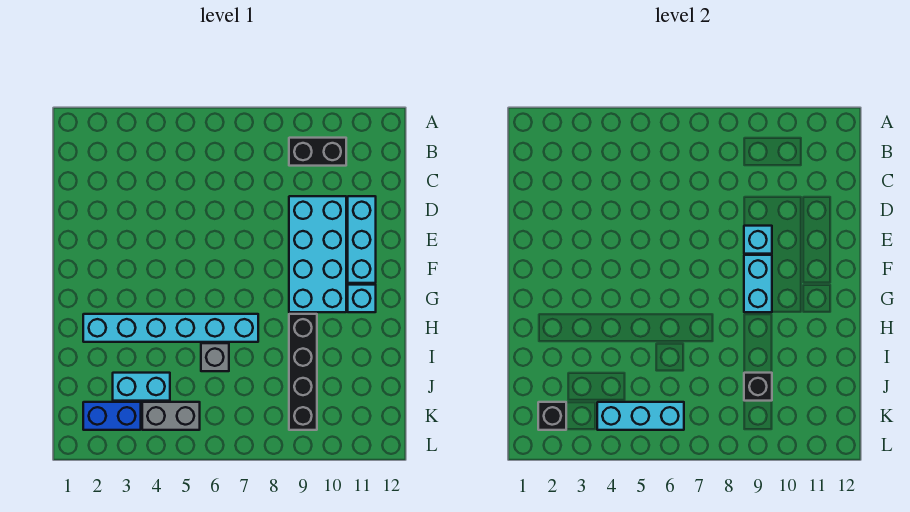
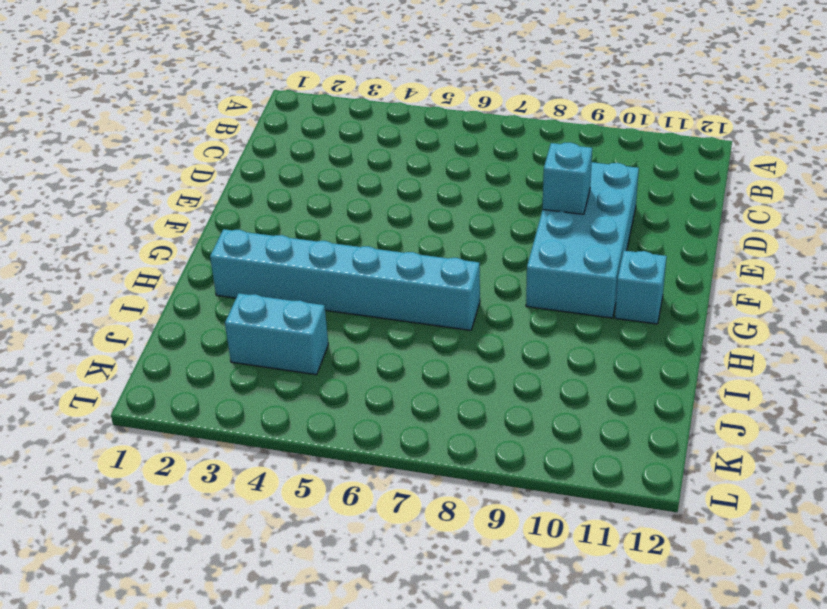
none -> black brick B9:B10 level 1
none -> cyan brick D11:F11 level 1
none -> black brick H9:K9 level 1

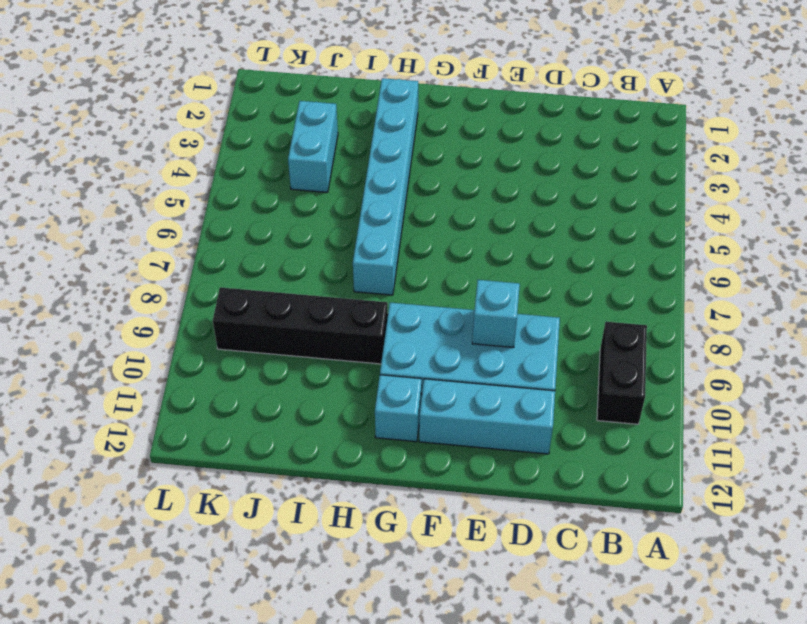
none -> grey brick I6 level 1
none -> blue brick K2:K3 level 1
none -> grey brick K4:K5 level 1

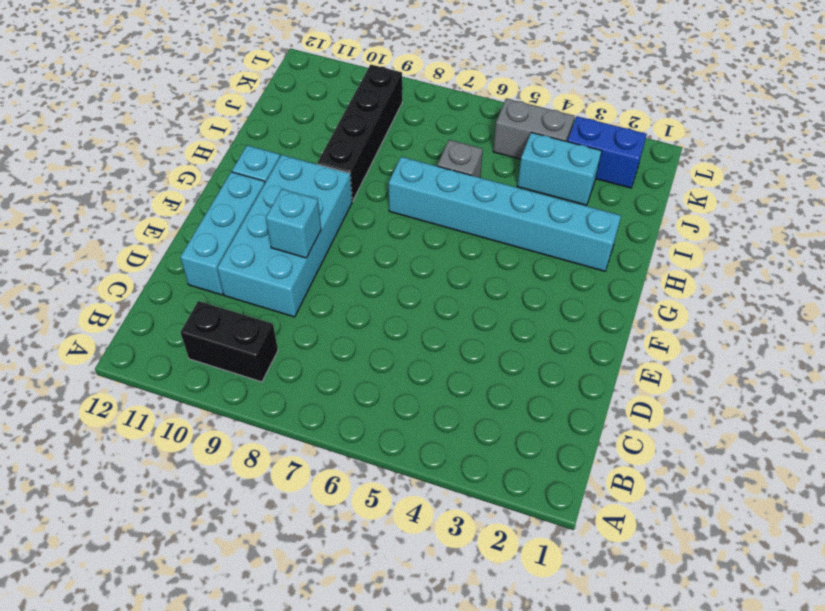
none -> cyan brick F9:G9 level 2
none -> black brick J9 level 2
none -> black brick K2 level 2

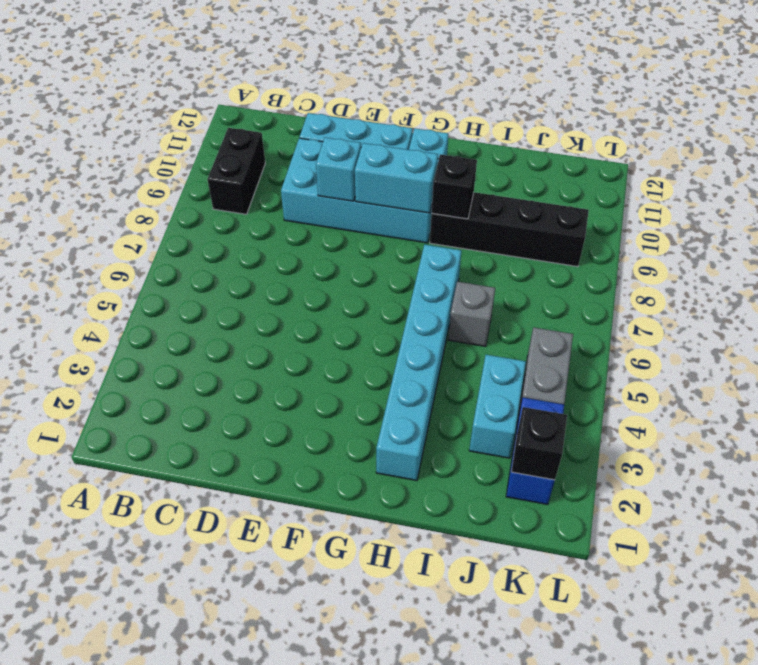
black brick H9 level 2 -> black brick J9 level 2
none -> cyan brick K4:K6 level 2

